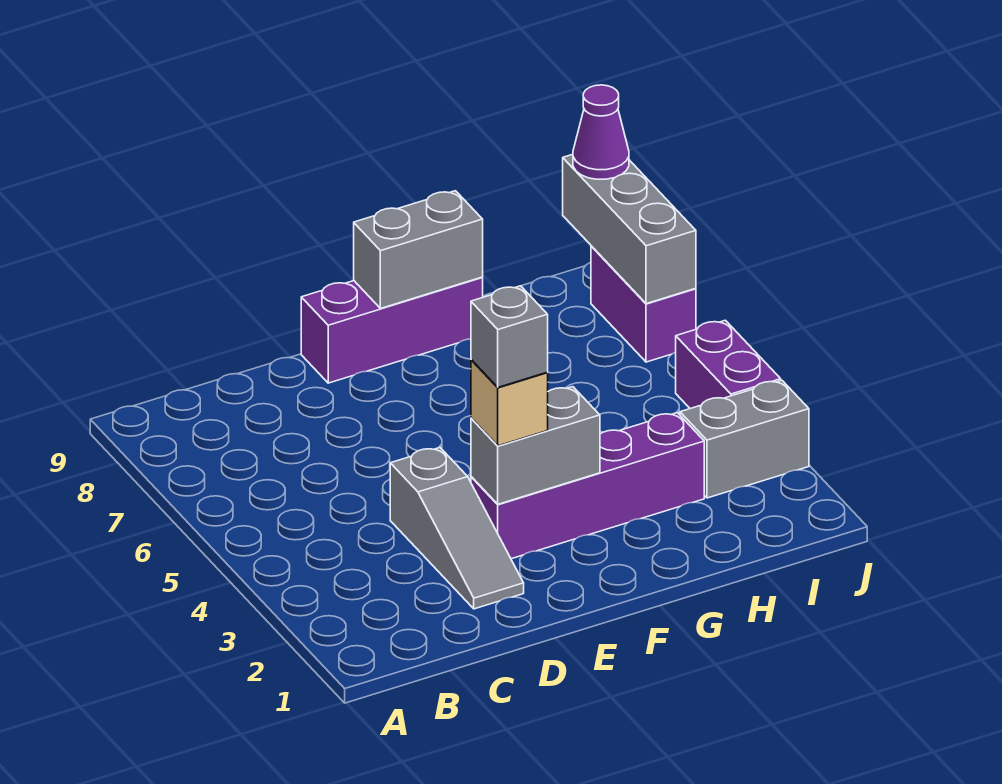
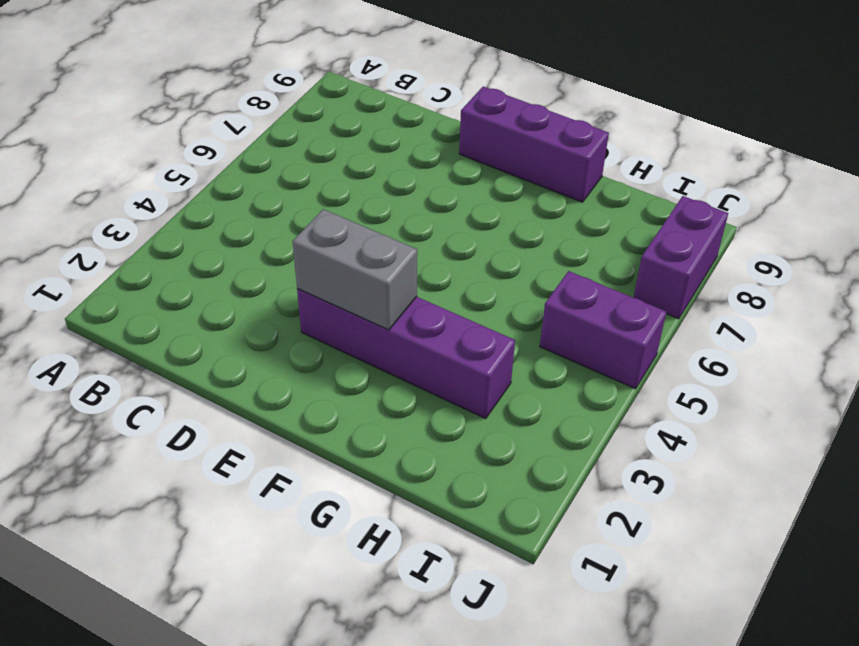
purple brick I5:J5 level 1 -> purple brick J4:J5 level 1
none -> grey slope D2:D4 level 1 top 4
none -> grey brick I3:J3 level 1
none -> grey brick F9:G9 level 2

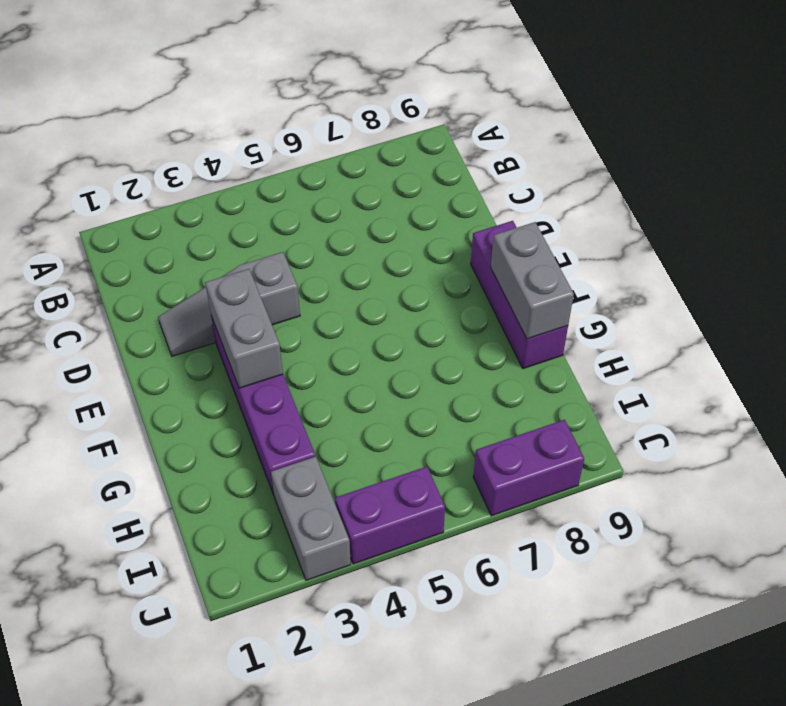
none -> grey brick J7:J9 level 2
none -> tan brick E3 level 3
none -> purple cone J9 level 3

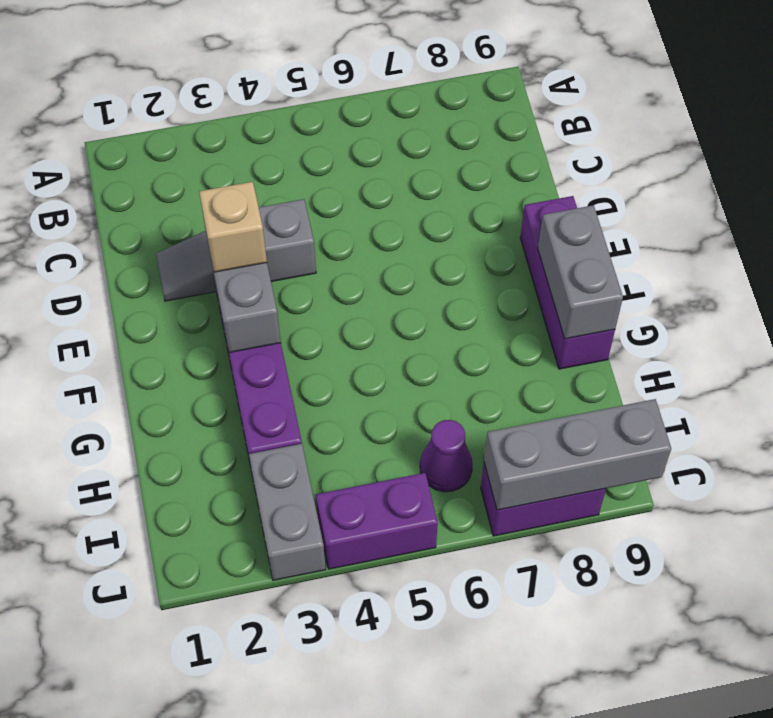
purple cone I6 level 1 -> purple cone J9 level 3
none -> grey brick E3 level 4

